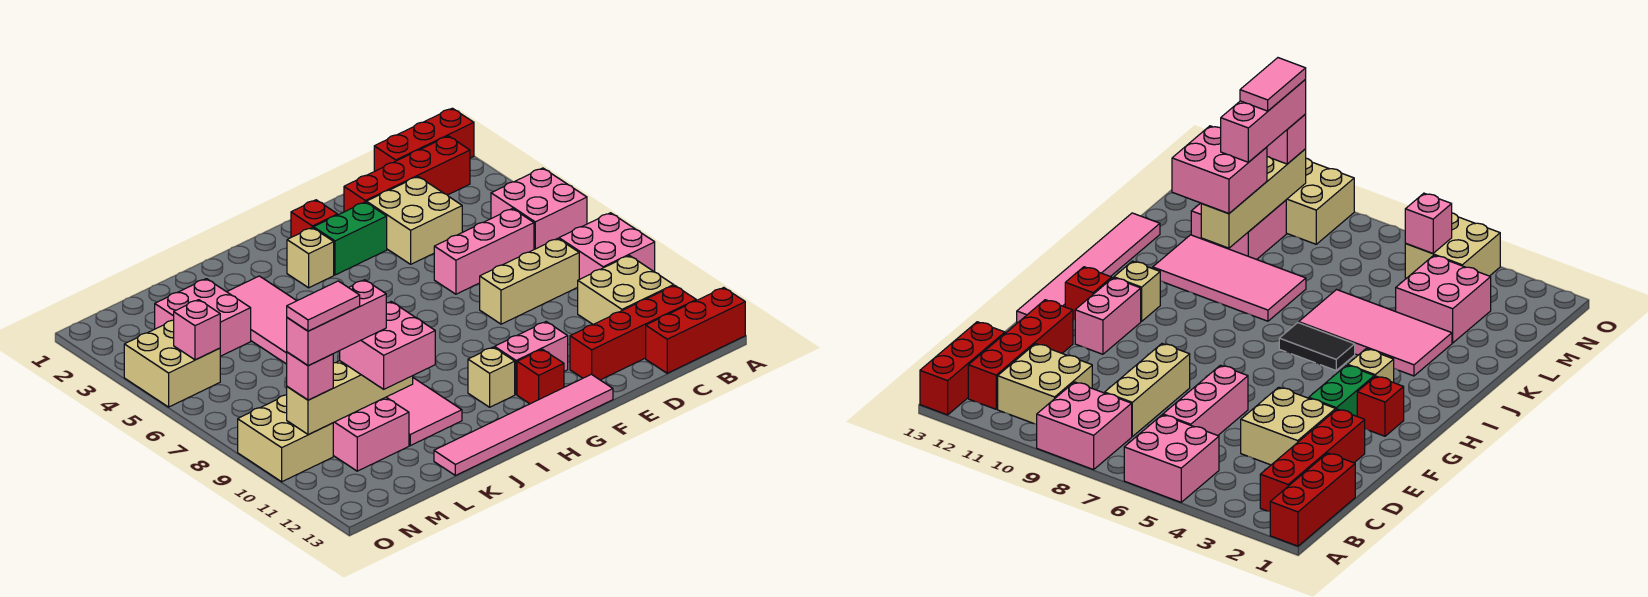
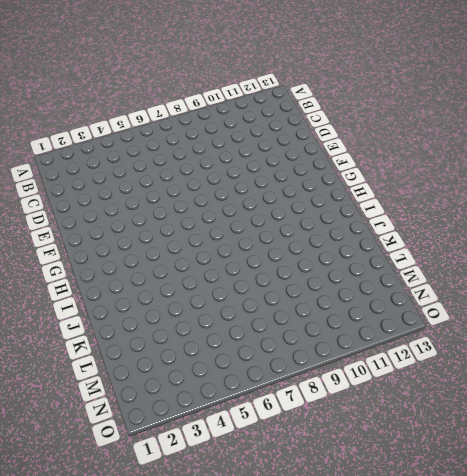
none -> red brick A1:C1 level 1
none -> pink brick A5:B6 level 1
none -> pink brick A8:B9 level 1
none -> red brick A13:C13 level 1

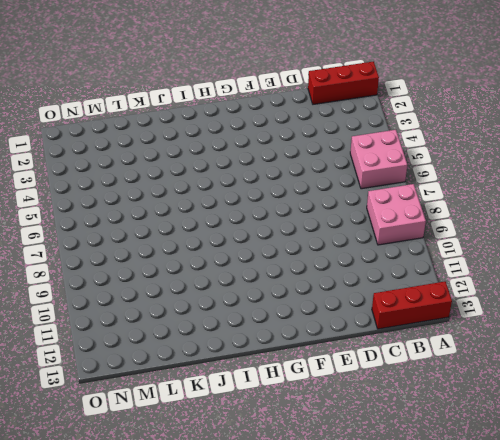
none -> red brick B2:E2 level 1
none -> tan brick B10:C11 level 1
none -> red brick B12:E12 level 1
none -> pink brick C6:E6 level 1

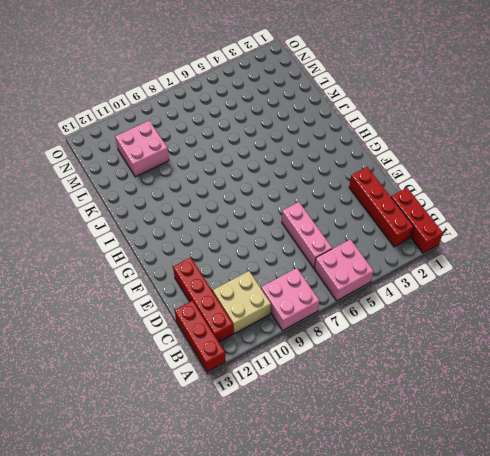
none -> tan brick C8:E8 level 1
none -> tan brick D3:E4 level 1
none -> green brick F3:G3 level 1
none -> pink brick F11:G11 level 1

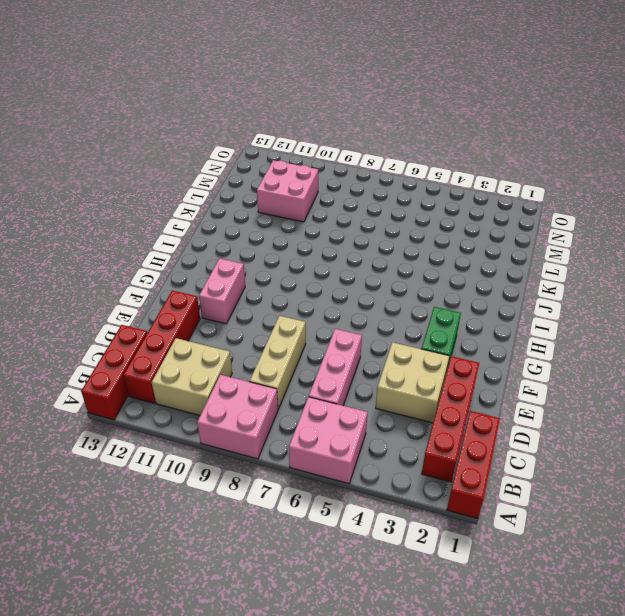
none -> pink tile F13:K13 level 1
none -> red brick G2 level 1
none -> red brick G12 level 1
none -> tan brick H3 level 1

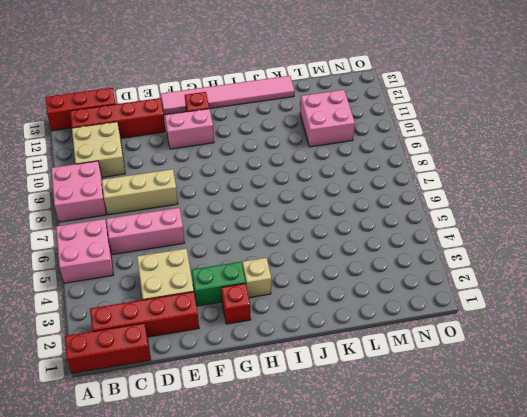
none -> tan brick H11 level 1
none -> black tile I5:I6 level 1
none -> pink tile J3:K6 level 1
none -> pink tile J8:K11 level 1

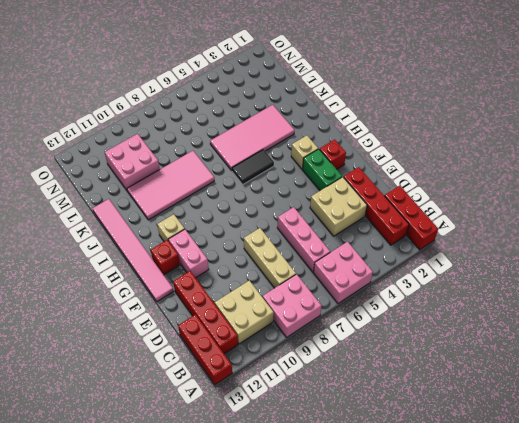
none -> pink brick L3:M4 level 1
none -> tan brick N4:O5 level 1
none -> tan brick N9:O10 level 1
none -> tan brick K10:N10 level 2

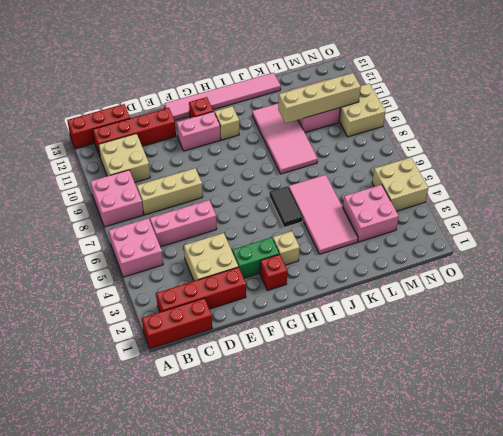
none -> pink brick N5 level 2
none -> pink brick K10:L11 level 3
none -> pink brick N10 level 3
none -> pink brick L10:N10 level 4

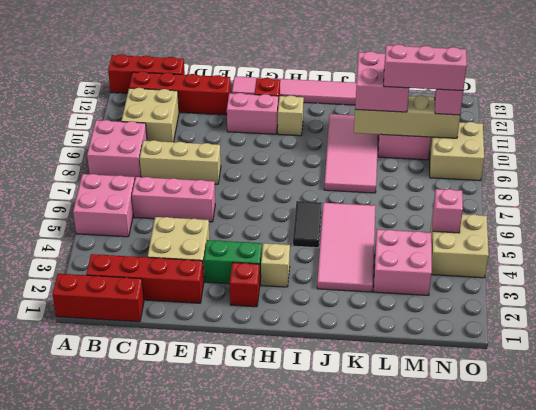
none -> pink tile M10:N10 level 5

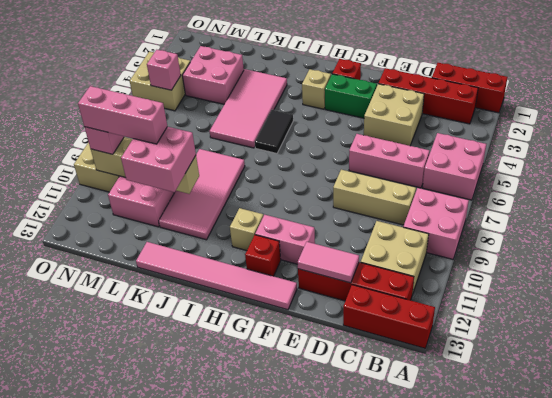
pink tile D12:E12 level 2 -> pink tile M10:N10 level 5

